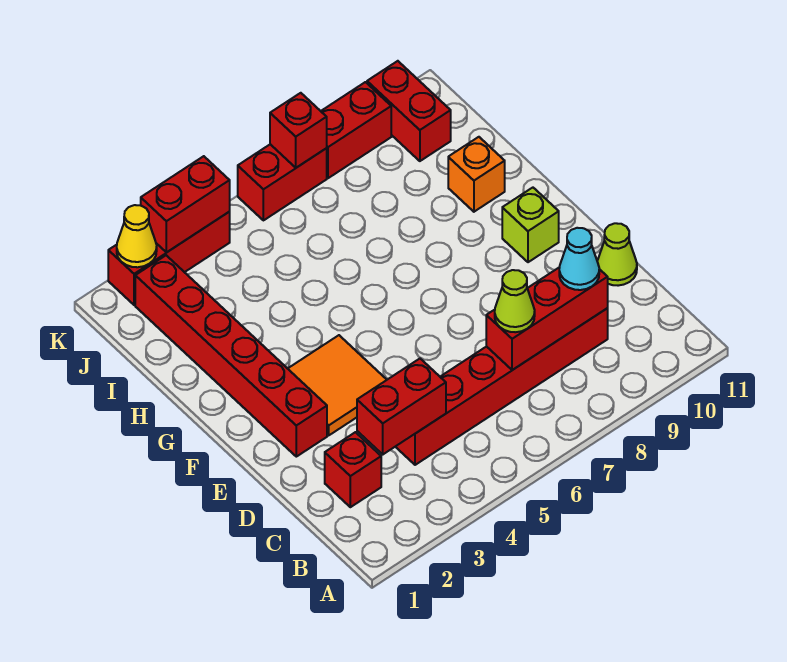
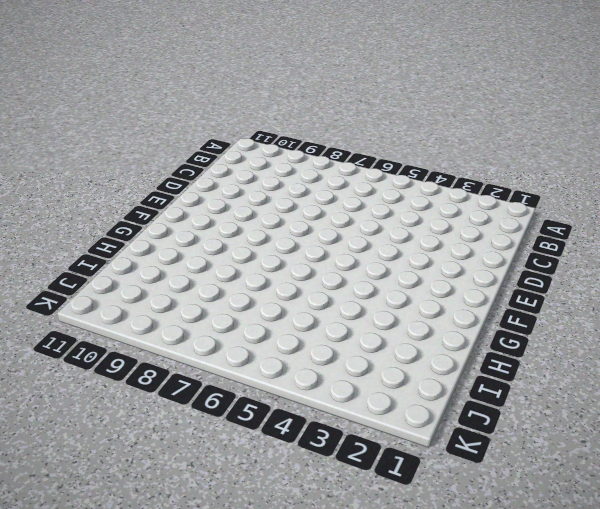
none -> red brick C2 level 1
none -> red brick C4:C9 level 1
none -> lime cone D11 level 1

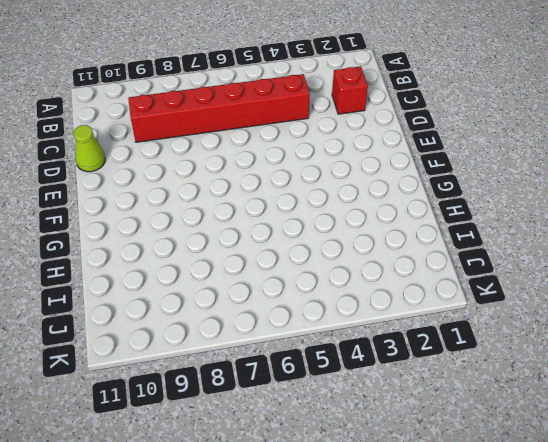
none -> red brick E2:J2 level 1
none -> orange tile E3:F4 level 1
none -> lime brick F10 level 1

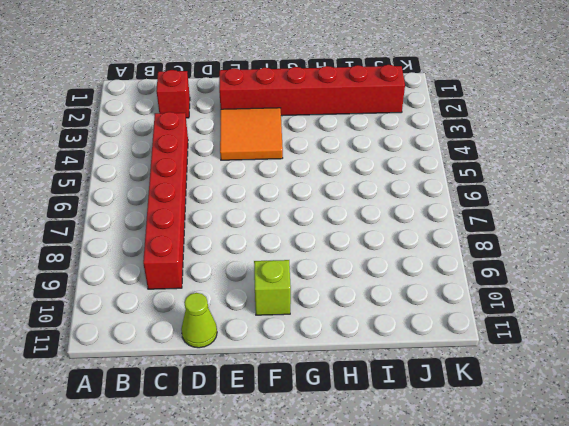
none -> orange brick H10 level 1
none -> red brick J10:K10 level 1
none -> red brick K2:K4 level 1

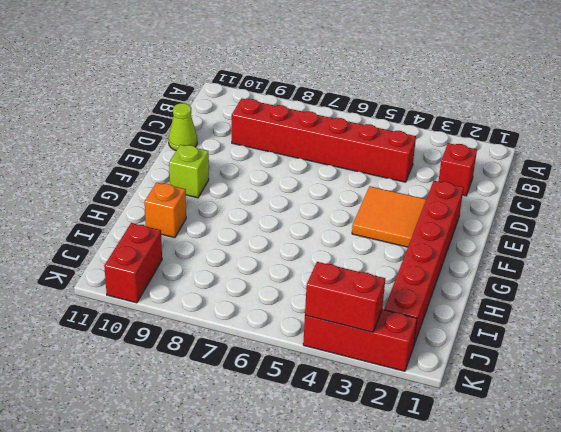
none -> red brick K6:K7 level 1
none -> red brick K8:K9 level 1
none -> red brick C3:C4 level 2

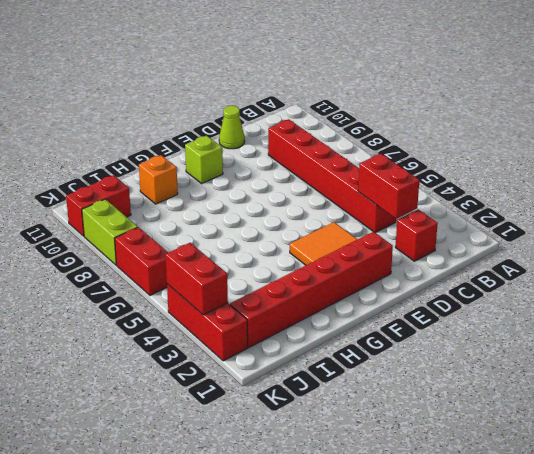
lime brick K8:K9 level 1 -> red brick K8:K9 level 1
none -> red brick C7:C9 level 2
none -> yellow cone K2 level 2
none -> red brick K7 level 2

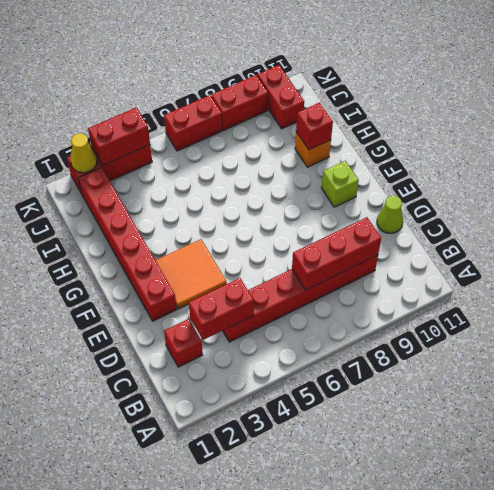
red brick H10 level 2 -> red brick K7 level 2
none -> lime cone C7 level 3
none -> cyan cone C9 level 3

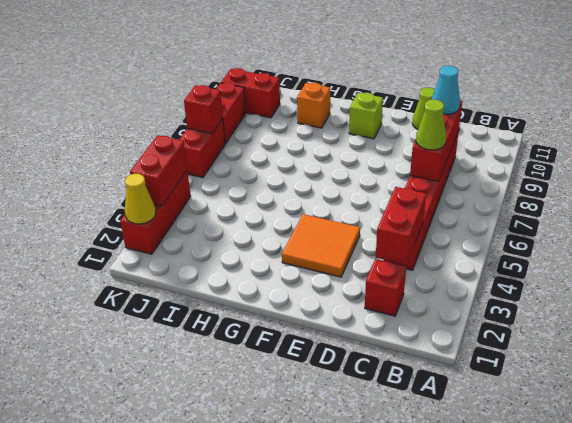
none -> red brick E2:J2 level 1

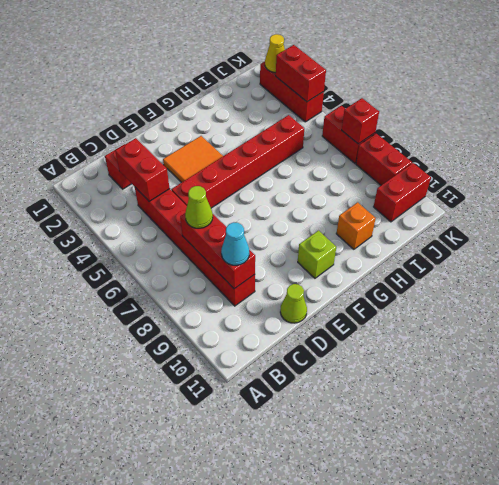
red brick D5:I5 level 1 -> red brick E2:J2 level 1

